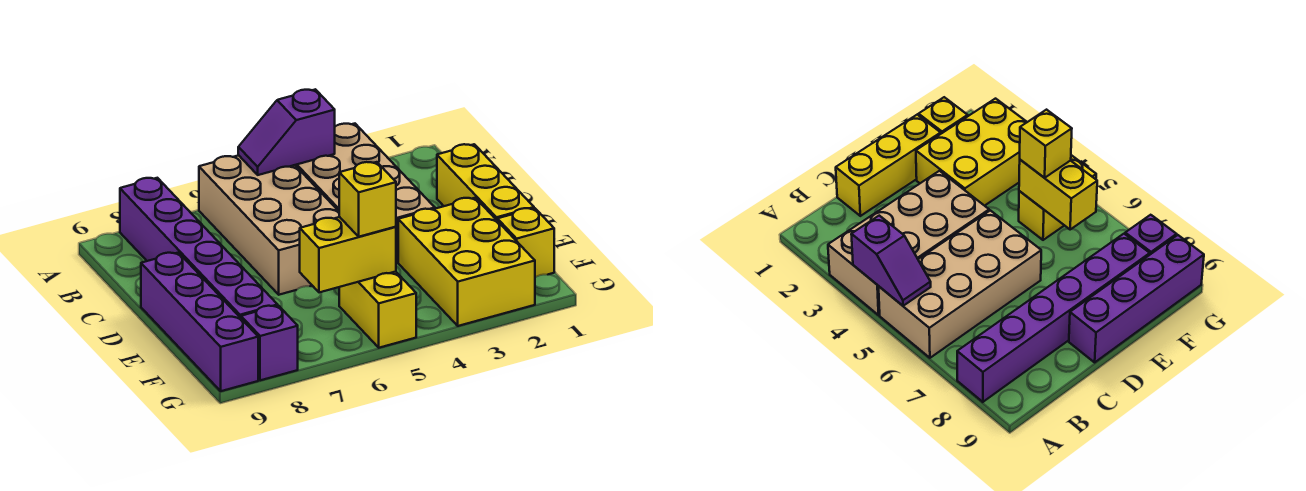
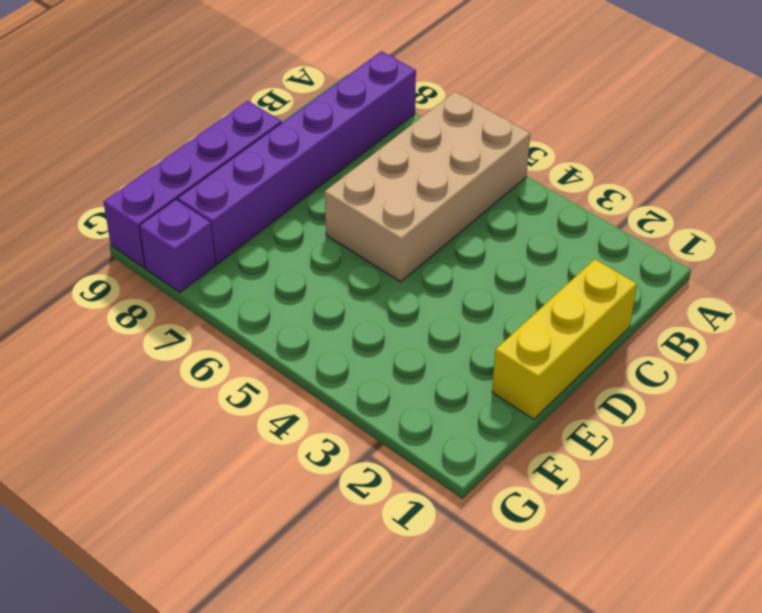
none -> tan brick A3:D4 level 1
none -> yellow brick E2:G3 level 1
none -> yellow brick F1 level 1

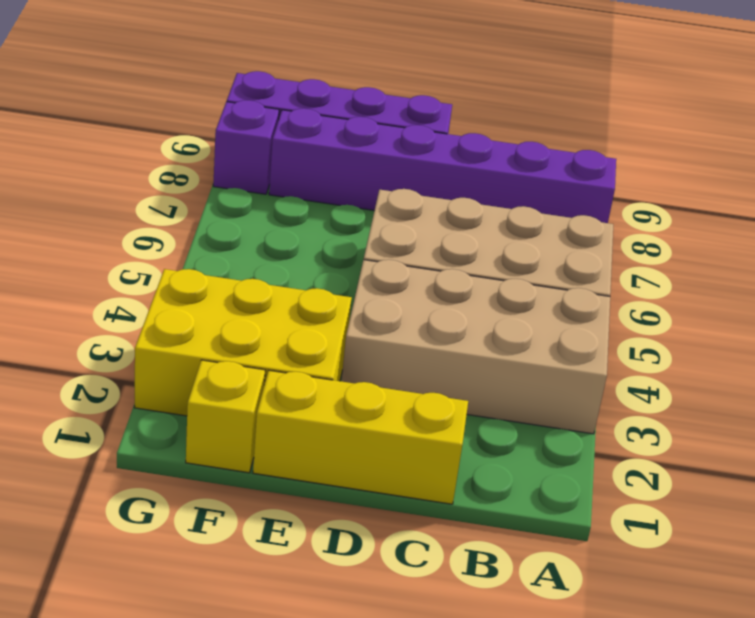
none -> yellow brick F5:G5 level 1
none -> purple slope A4:A5 level 2 top 4
none -> yellow brick F5:F6 level 2

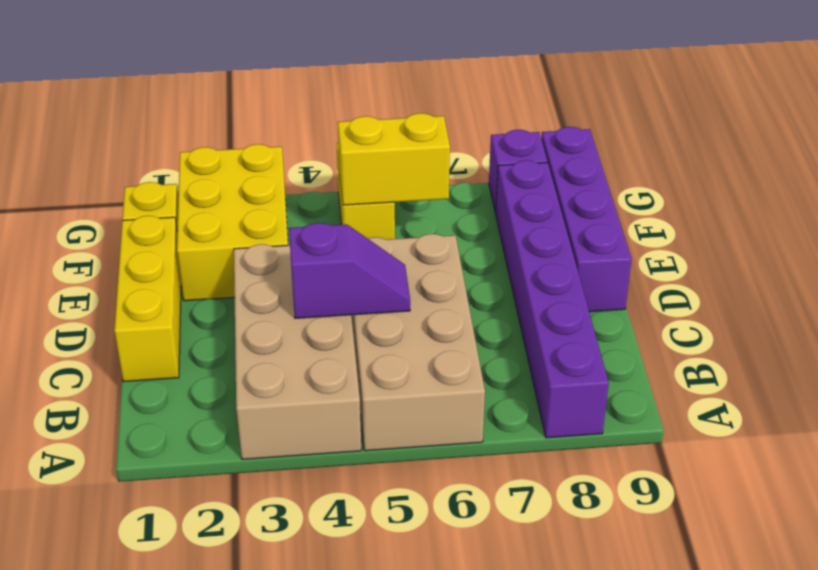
purple slope C4:C5 level 2 top 4 -> purple slope A4:A5 level 2 top 4
none -> yellow brick F5 level 3

